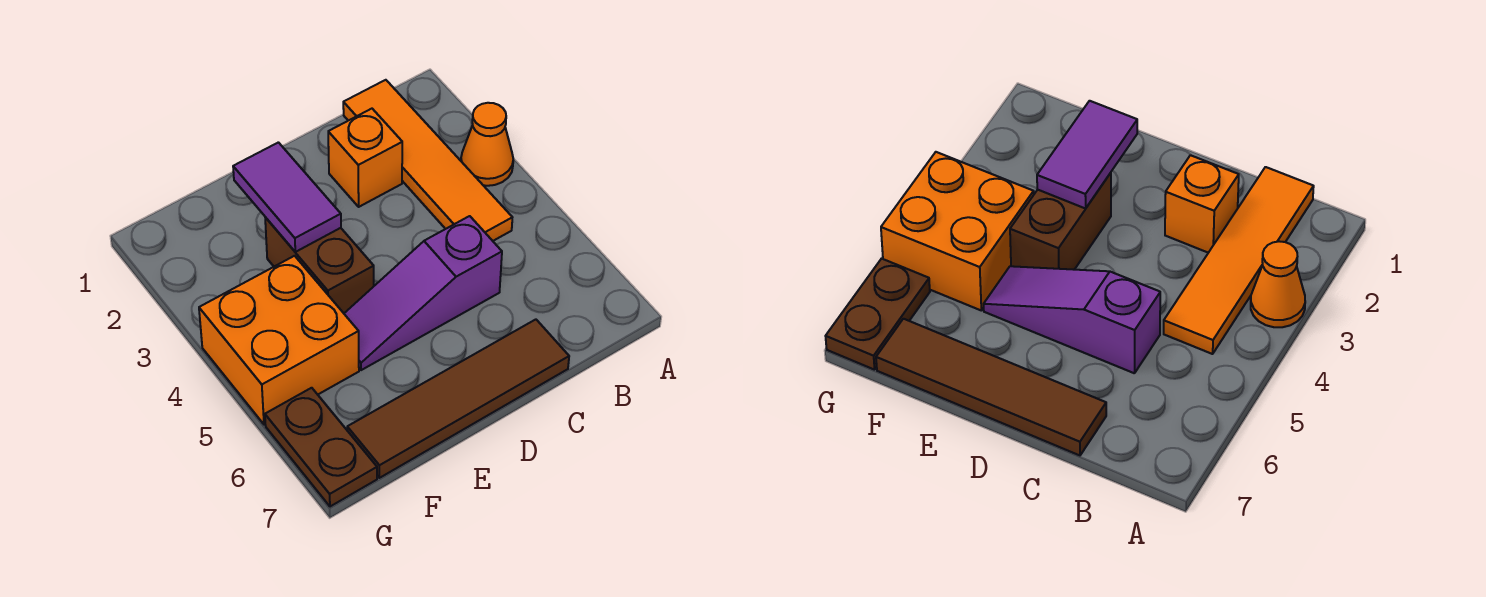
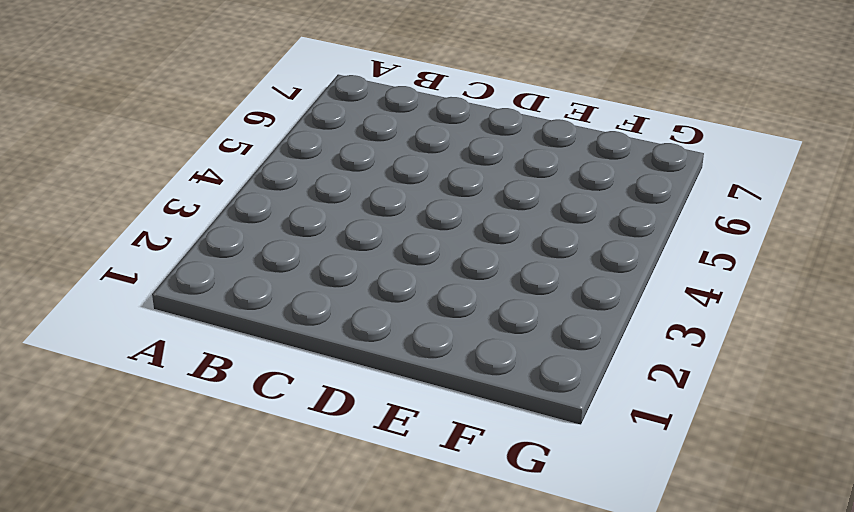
none -> orange cone A3 level 1
none -> orange tile B1:B4 level 1

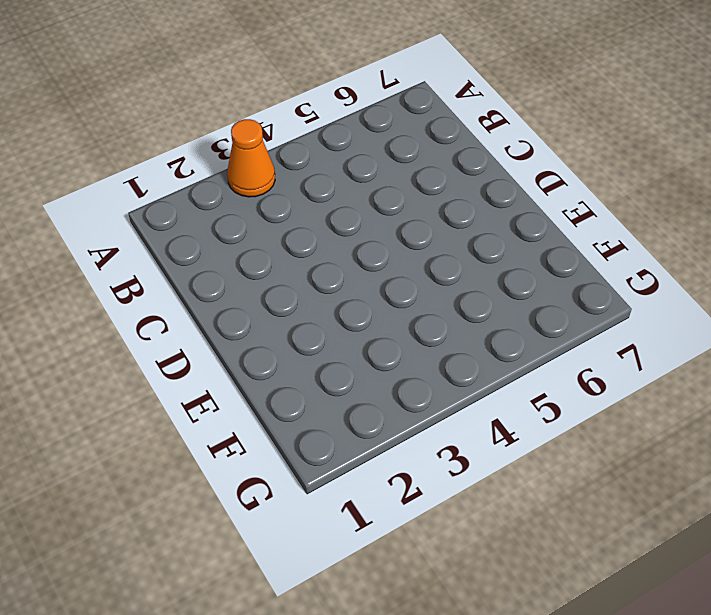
none -> orange tile B1:B4 level 1
none -> orange brick C2 level 1

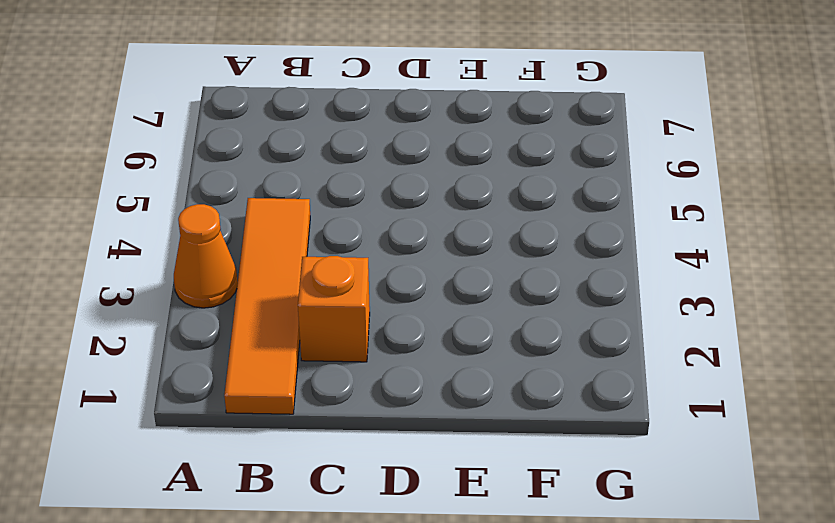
none -> purple slope C5:E5 level 1 top C
none -> brown tile C7:F7 level 1

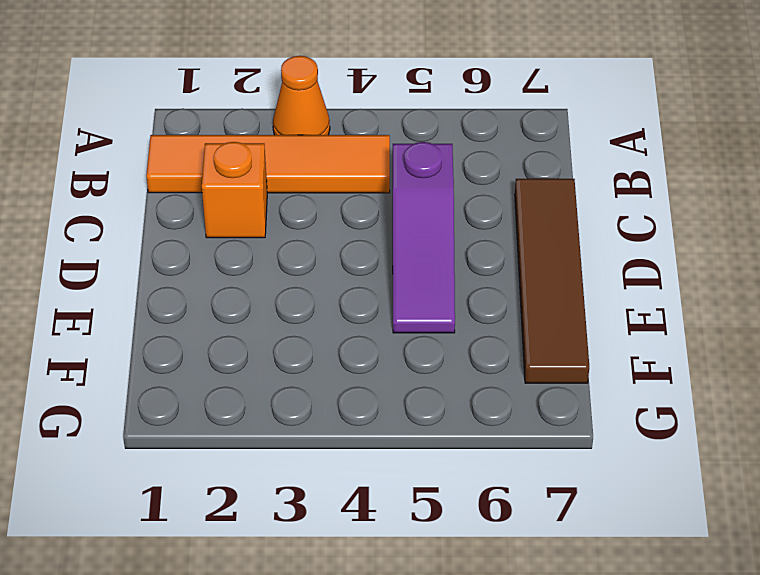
none -> brown brick E3:E4 level 1
none -> orange brick F4:G5 level 1

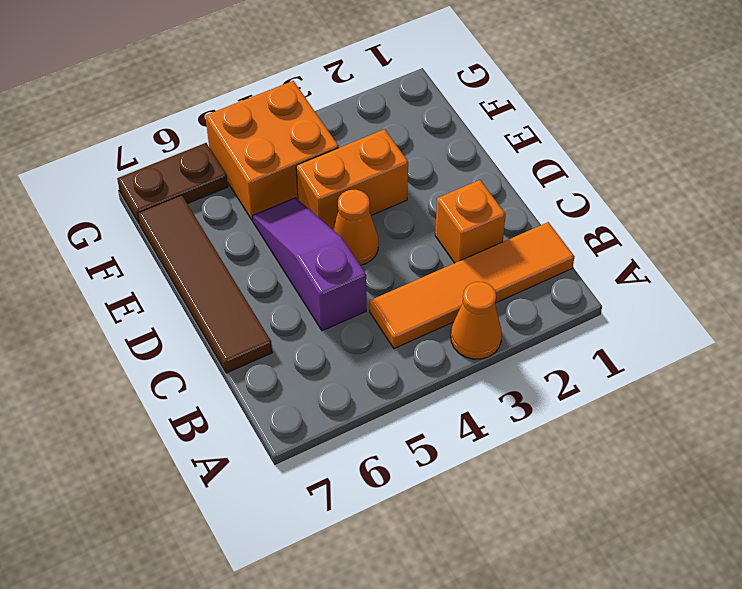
orange cone D4 level 1 -> none
orange brick E3:E4 level 1 -> brown brick E3:E4 level 1
none -> purple tile E2:E3 level 2

